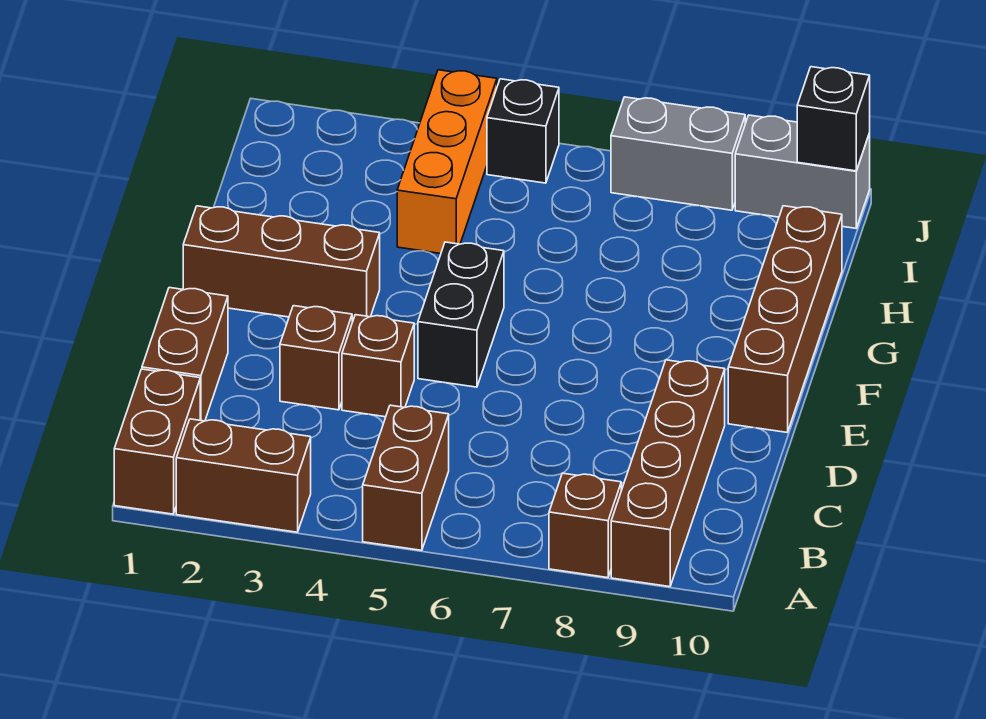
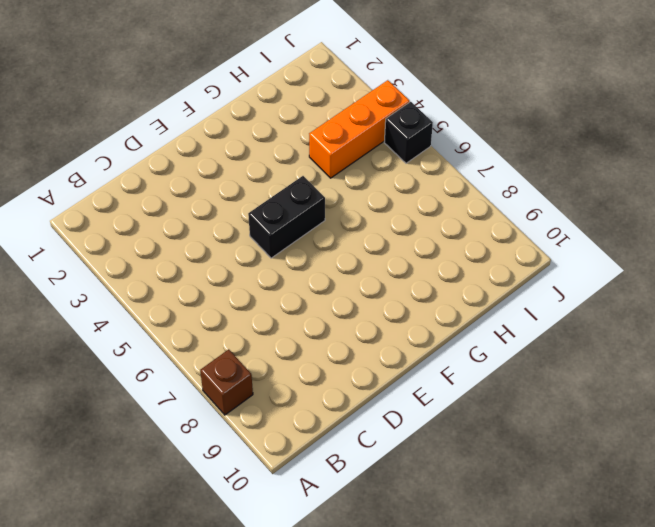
none -> brown brick A1:B1 level 1
none -> brown brick A2:A3 level 1
none -> brown brick A5:B5 level 1

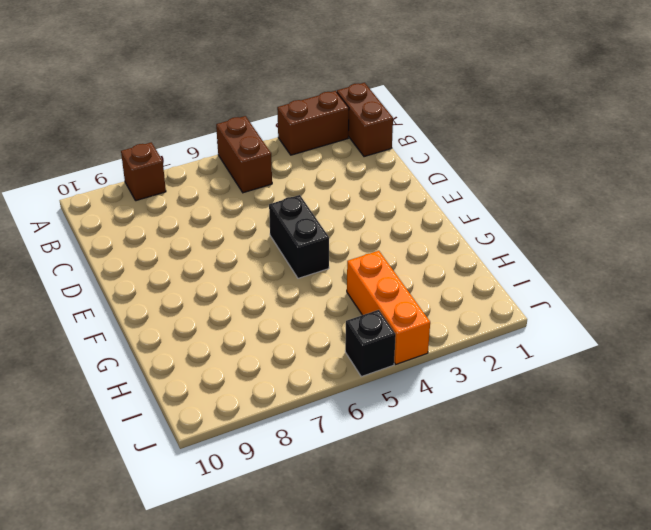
none -> brown brick A9:D9 level 1
none -> brown brick C1:D1 level 1
none -> brown brick D3 level 1

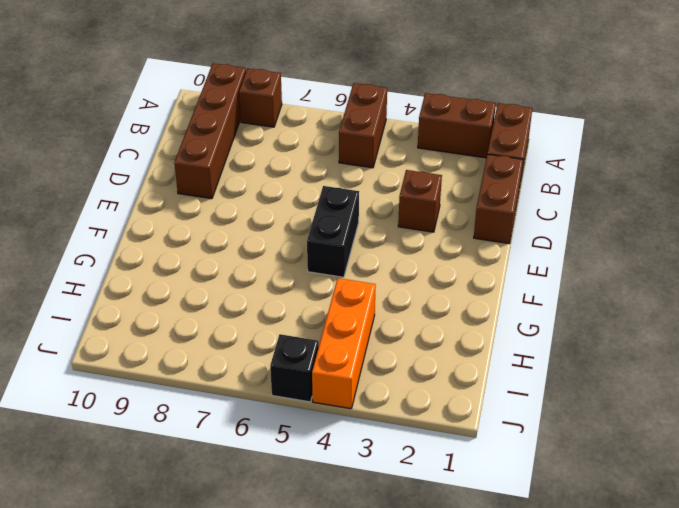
none -> brown brick D4 level 1
none -> brown brick E10:H10 level 1
none -> brown brick F1:F3 level 1

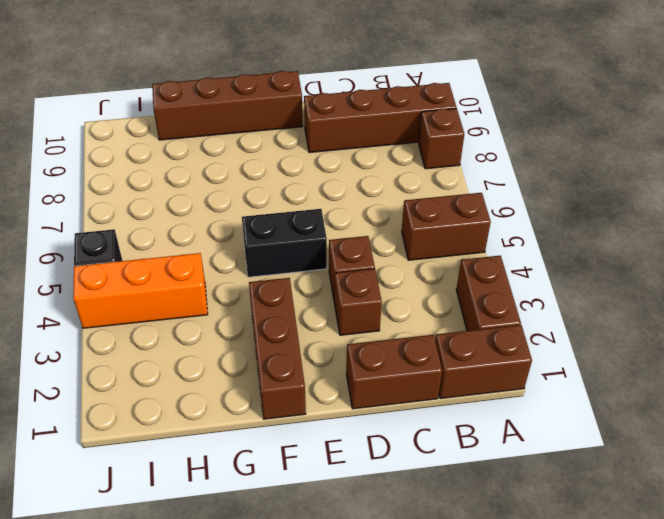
none -> grey brick J7:J8 level 1
none -> grey brick J9:J10 level 1
none -> black brick J10 level 2

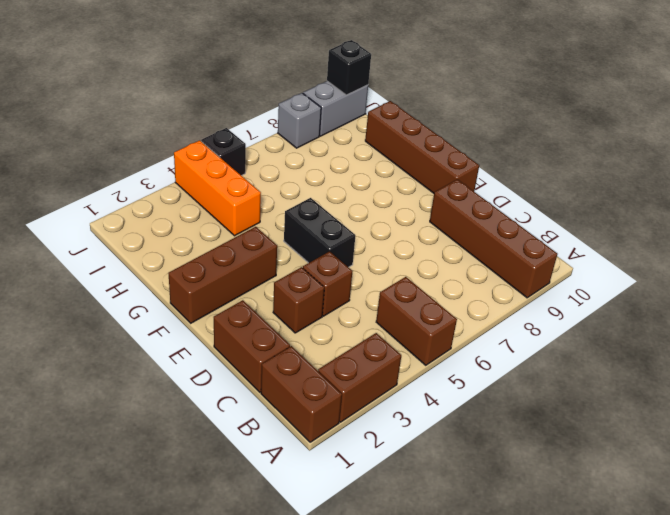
grey brick J8 level 1 -> grey brick J7:J8 level 1
none -> brown brick A8 level 1

